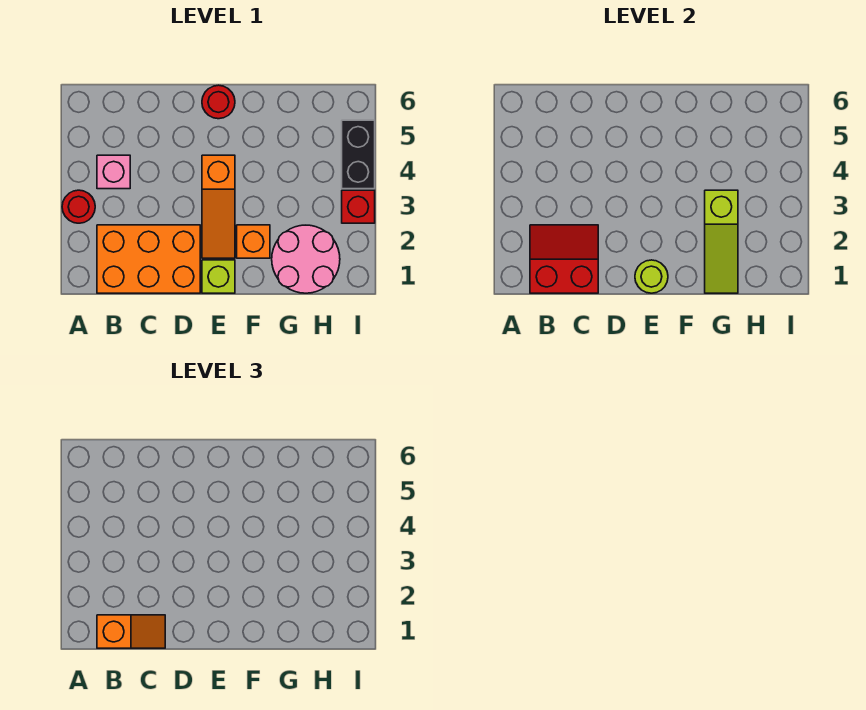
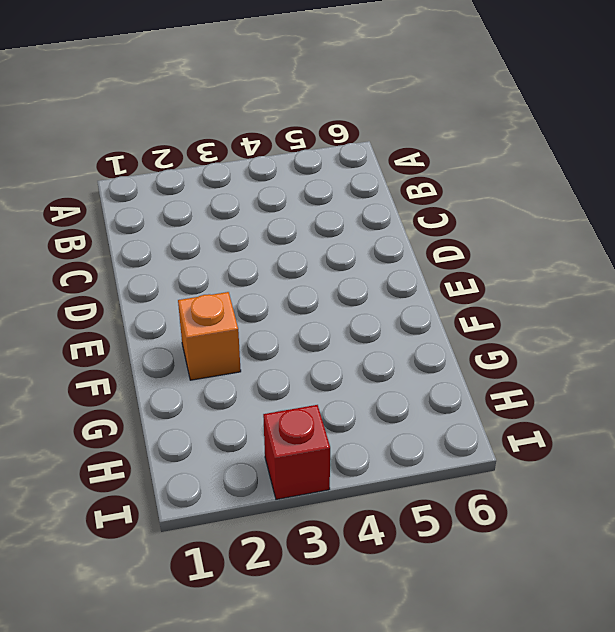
none -> red round brick A3 level 1
none -> orange brick B1:D2 level 1
none -> pink brick B4 level 1

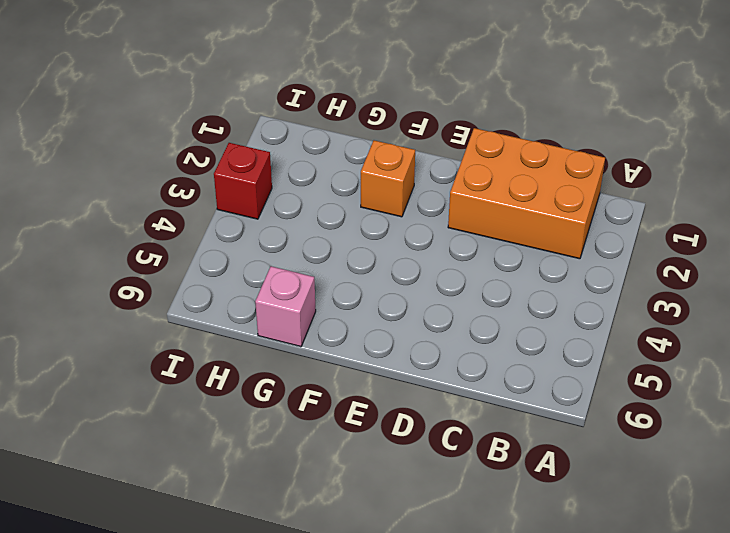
pink brick G6 level 1 -> pink brick B4 level 1
none -> red round brick A3 level 1
none -> lime brick E1 level 1
none -> orange slope E2:E4 level 1 top 4

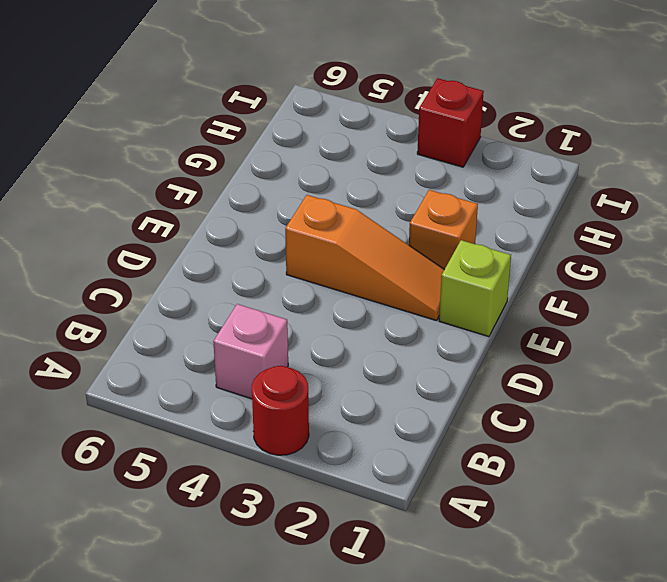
none -> orange brick B1:D2 level 1
none -> red round brick E6 level 1
none -> pink round brick G1:H2 level 1

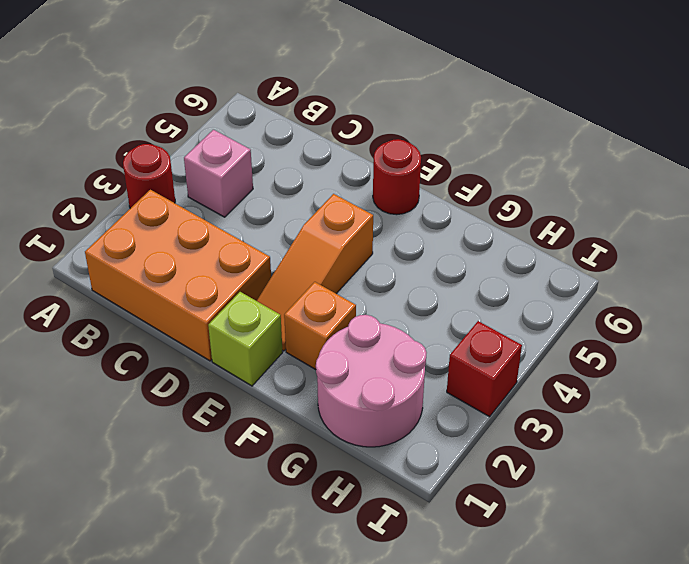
none -> black brick I4:I5 level 1
none -> red slope B1:C2 level 2 top 1
none -> lime round brick E1 level 2

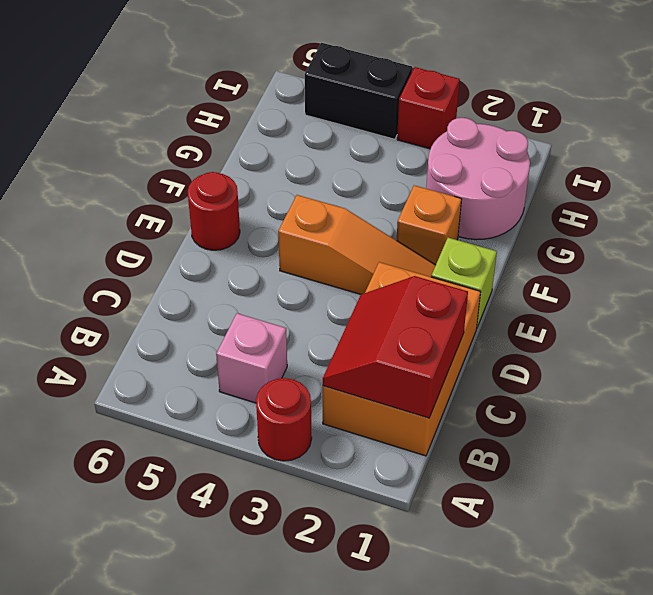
none -> lime round brick E1 level 2
none -> lime slope G1:G3 level 2 top 3
none -> orange slope B1:C1 level 3 top B

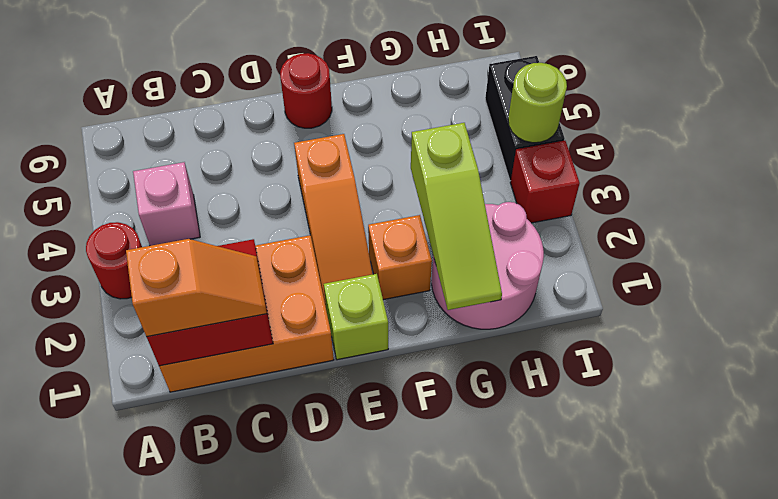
lime round brick I4 level 2 -> lime round brick E1 level 2

